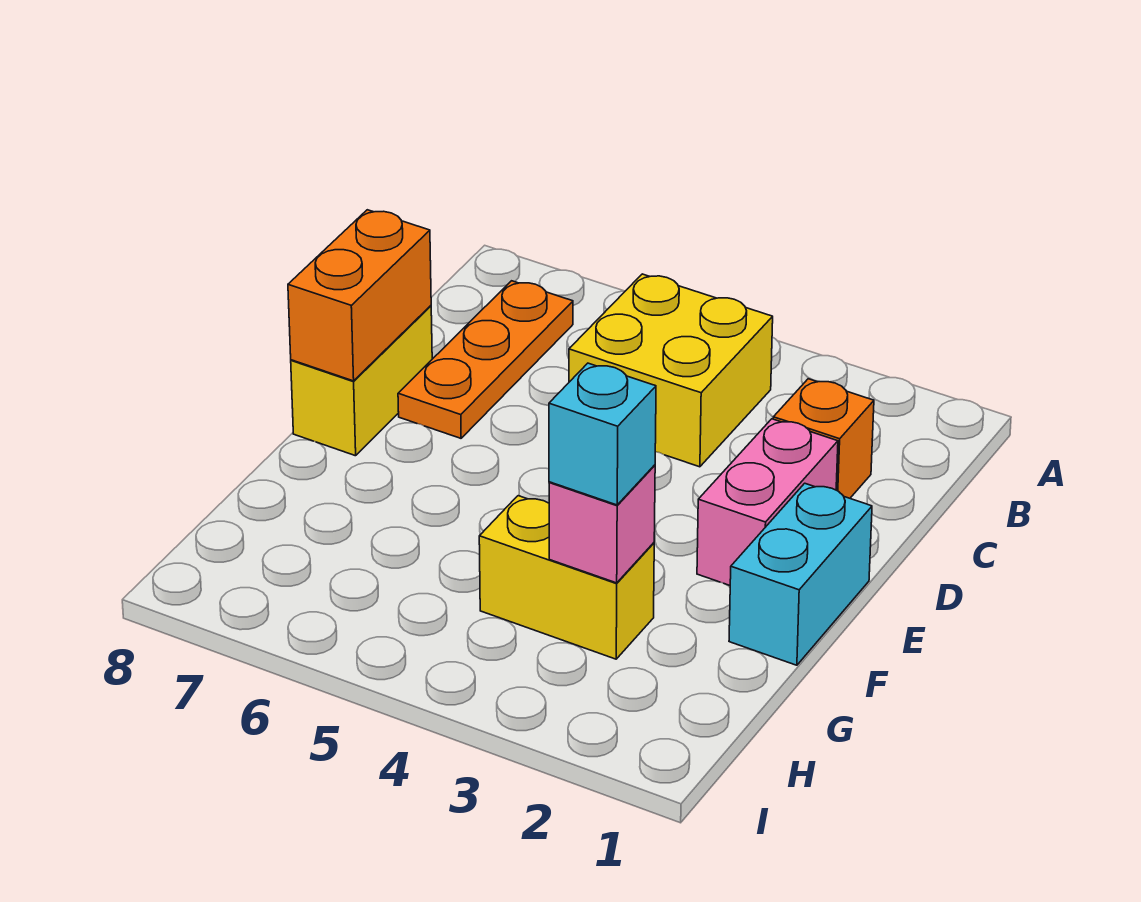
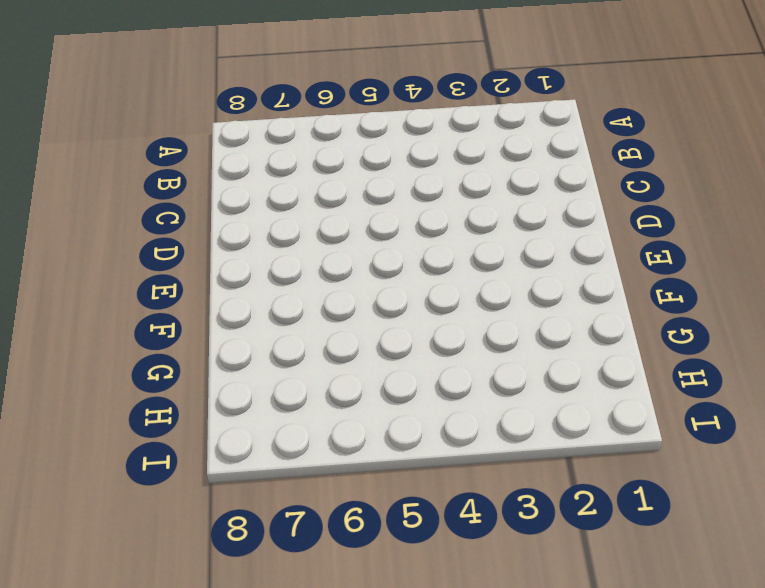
none -> yellow brick B4:C5 level 1
none -> orange plate B7:D7 level 1

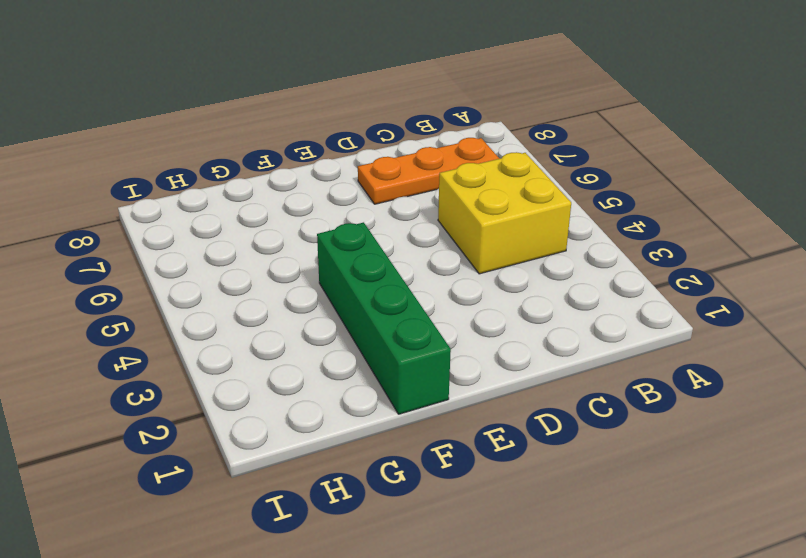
green brick F1:F4 level 1 -> cyan brick E1:F1 level 1
none -> orange brick C2 level 1
none -> pink brick D2:E2 level 1

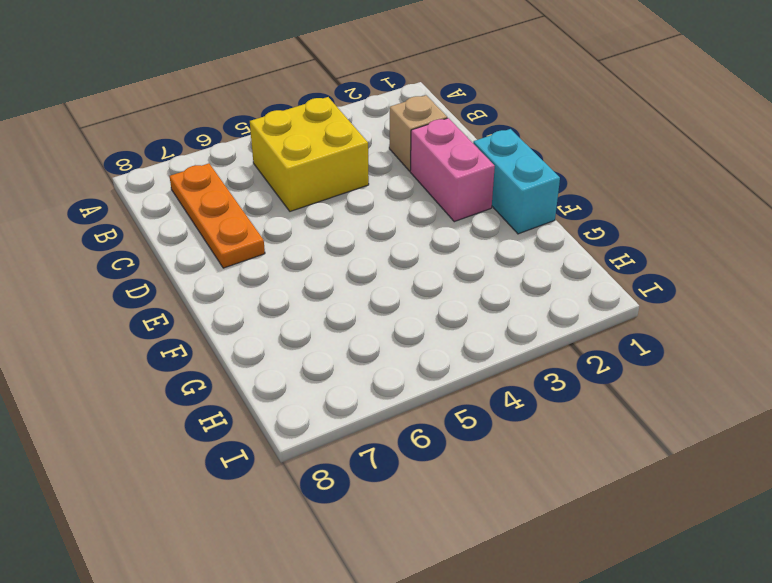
tan brick C2 level 1 -> orange brick C2 level 1
none -> yellow brick D8:E8 level 1
none -> yellow brick G3:G4 level 1

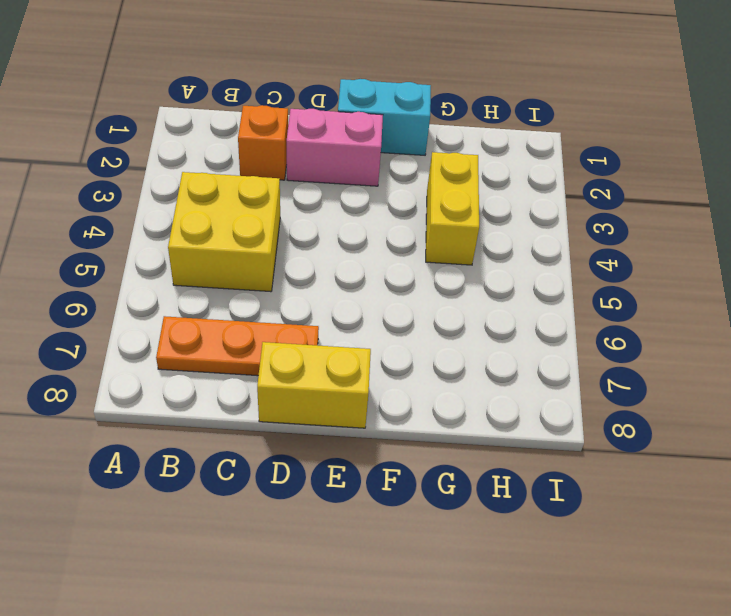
none -> orange brick D8:E8 level 2
none -> pink brick G3 level 2

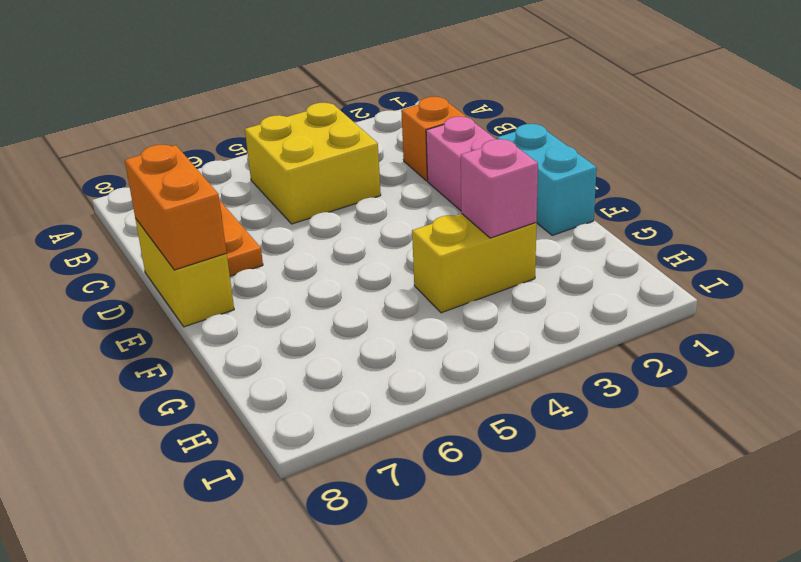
none -> cyan brick G3 level 3

